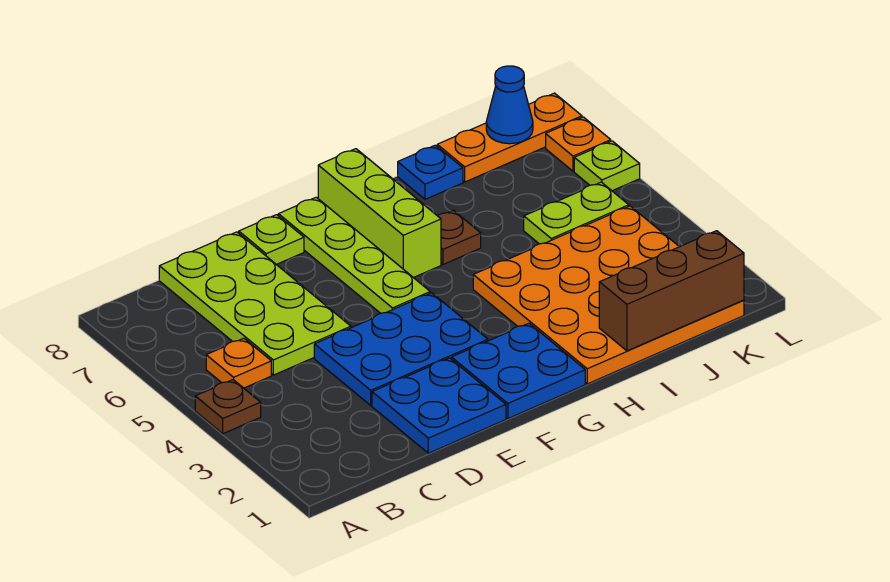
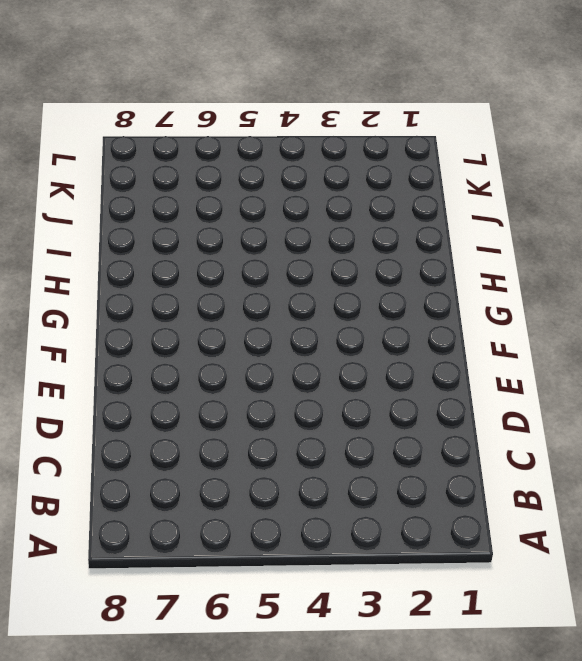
none -> brown plate A4 level 1
none -> orange plate B5 level 1
none -> lime plate C5:D8 level 1

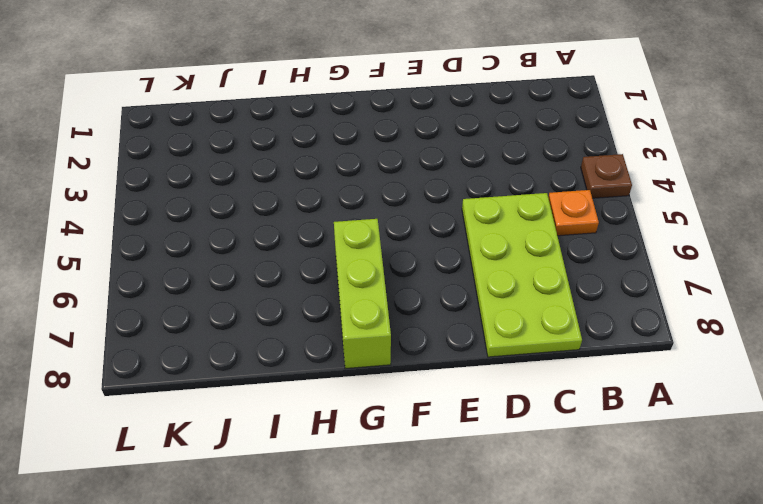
none -> blue plate D1:E2 level 1
none -> blue plate D3:F4 level 1
none -> lime plate E8 level 1

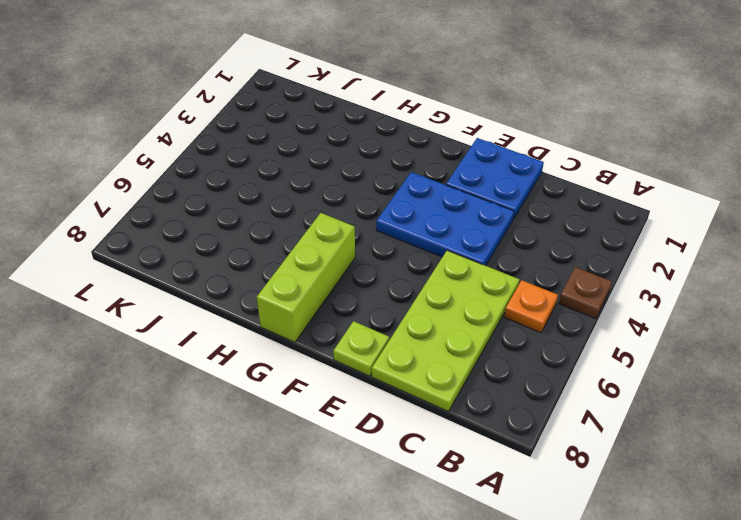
none -> blue plate F1:G2 level 1
none -> lime plate F5:F8 level 1
none -> orange plate H1:K4 level 1

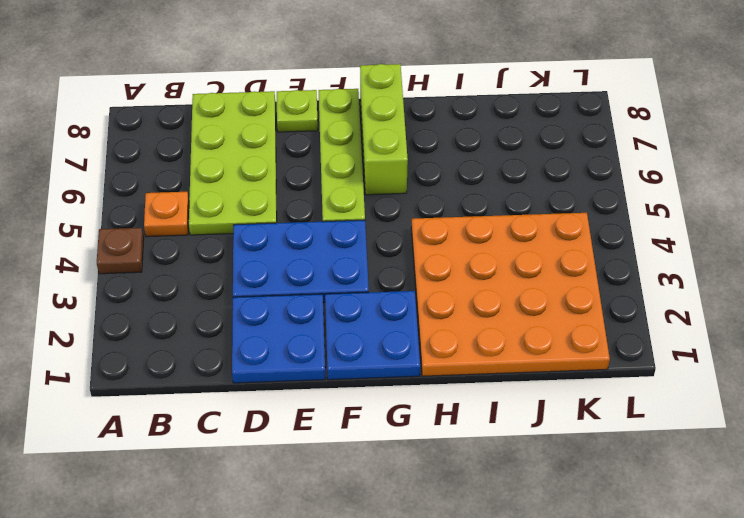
none -> brown plate H6 level 1
none -> blue plate I8 level 1
none -> lime plate J5:K5 level 1

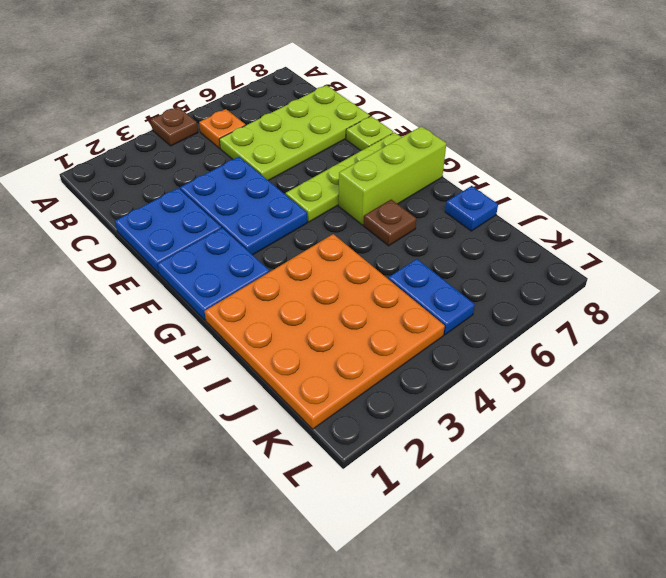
blue plate J5:K5 level 1 -> lime plate J5:K5 level 1
none -> orange plate J8:L8 level 1
none -> lime plate L6 level 1
none -> orange plate L7 level 1

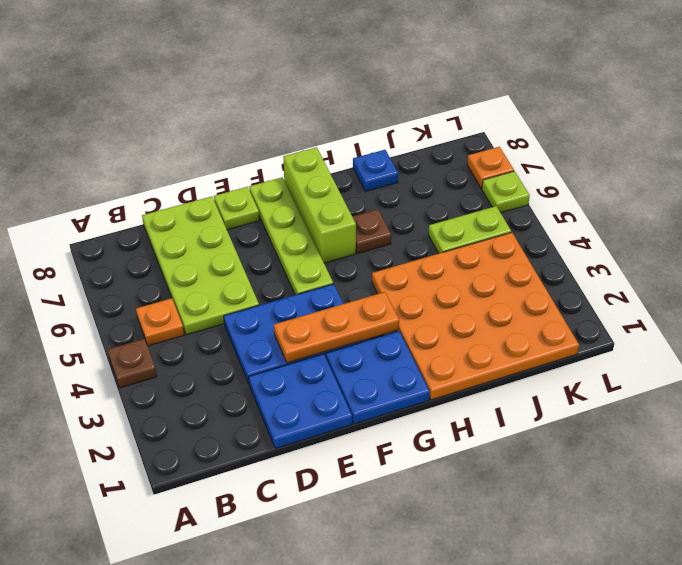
orange plate E3:G3 level 2 -> orange plate J8:L8 level 1
none -> brown brick I1:K1 level 2
none -> blue cone K8 level 2

